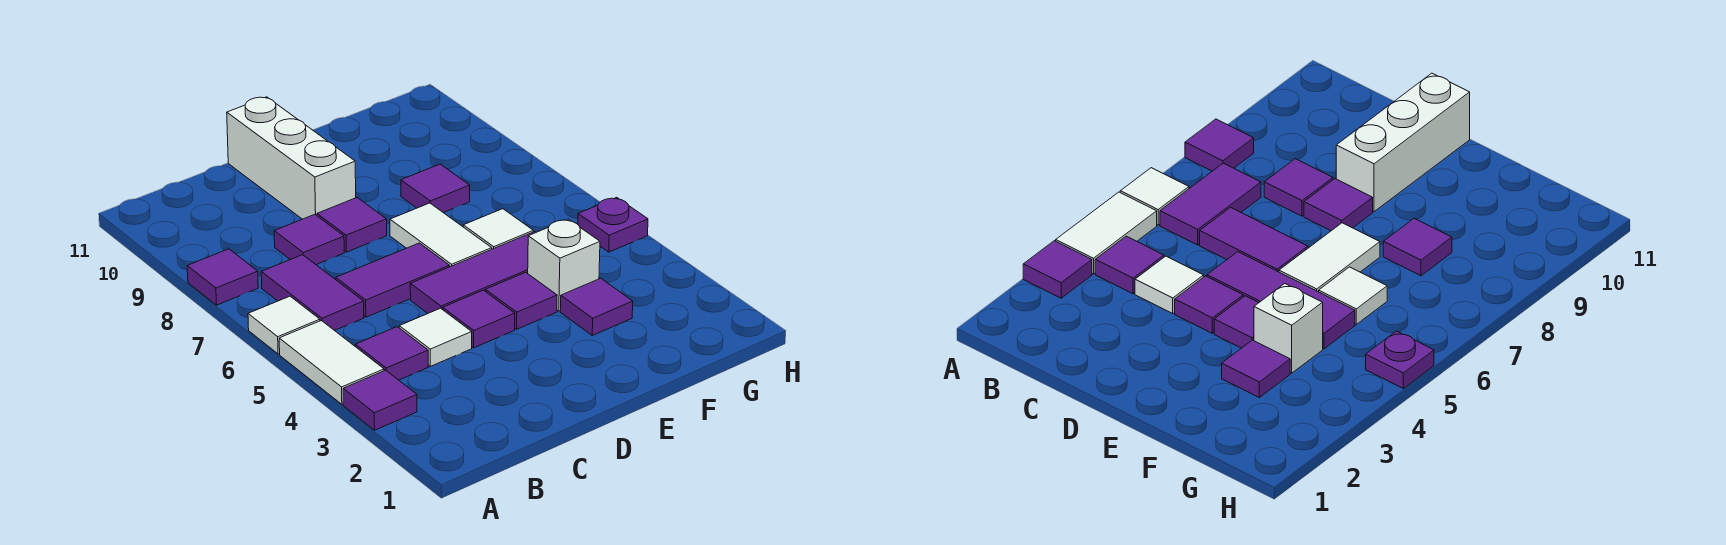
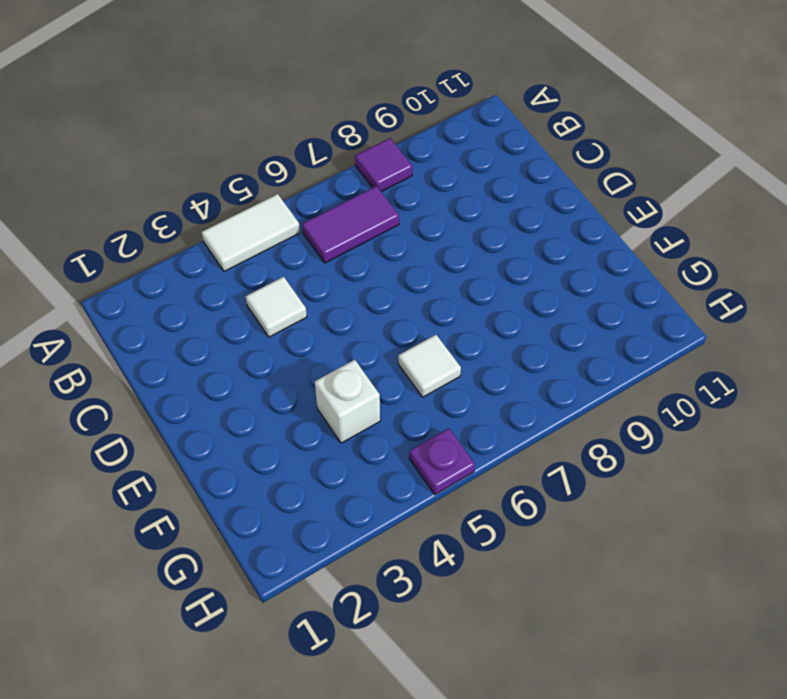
none -> purple tile A3 level 1
none -> white tile A6 level 1
none -> purple tile B4 level 1

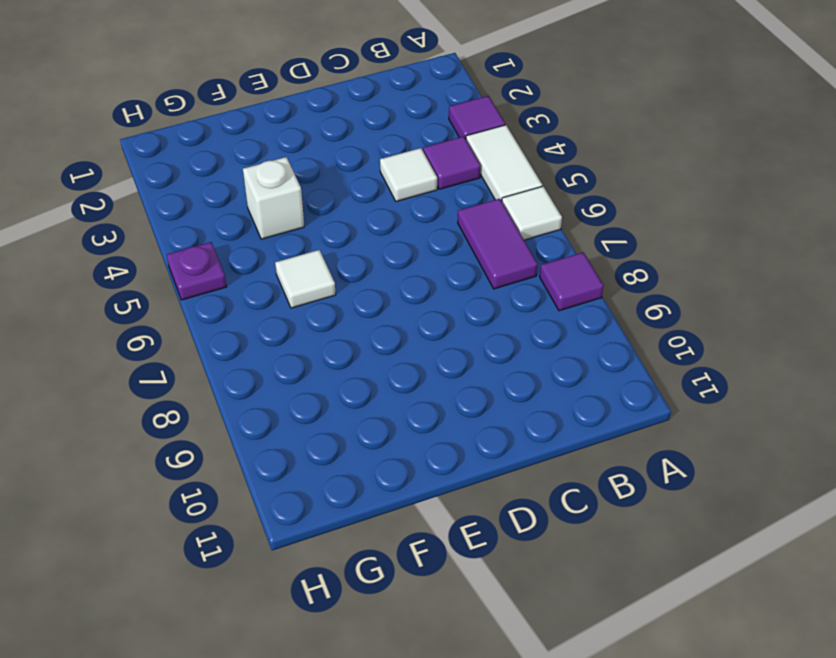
none -> purple tile C6:D6 level 1
none -> purple tile C8 level 1
none -> purple tile D4 level 1

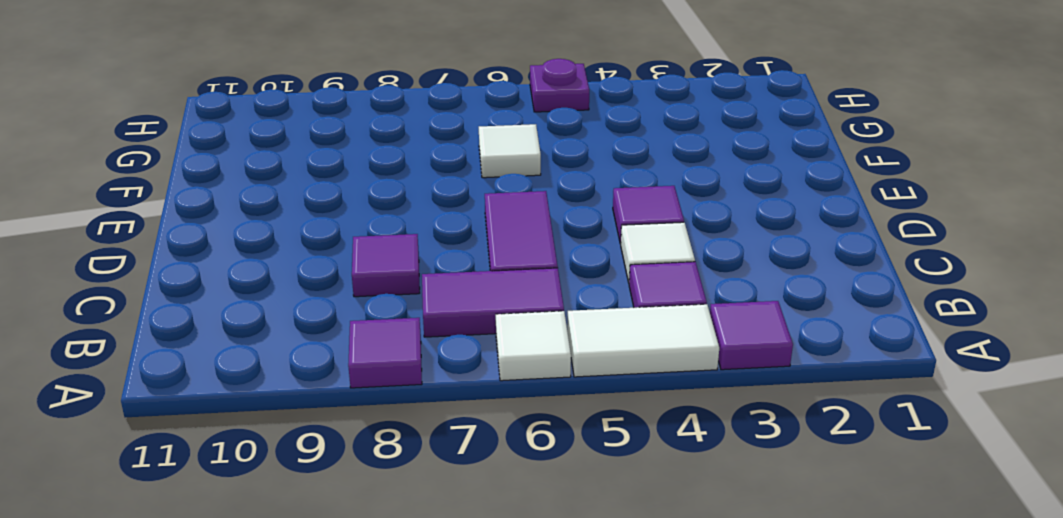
none -> purple tile D5:F5 level 1
none -> purple tile D8 level 1
none -> white brick D9:D11 level 1

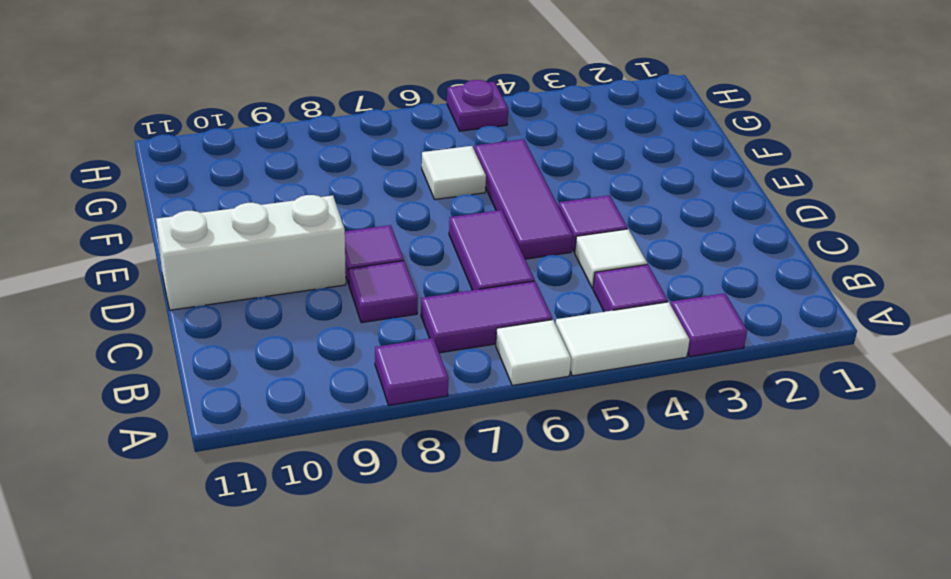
none -> purple tile E4 level 1
none -> white tile E6:E7 level 1
none -> purple tile F3 level 1

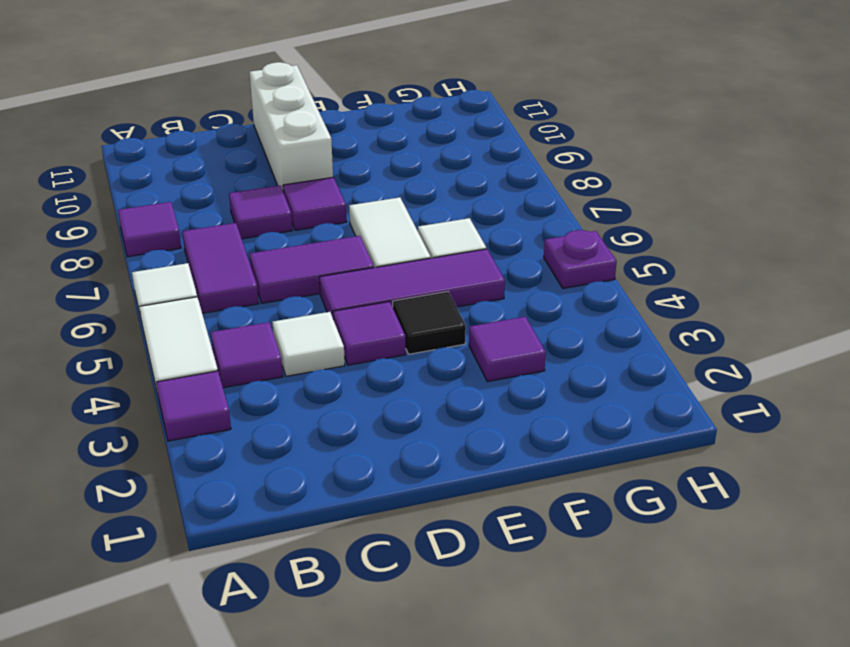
black tile E4 level 1 -> purple tile E4 level 1
none -> white brick F4 level 1
none -> purple tile F8 level 1

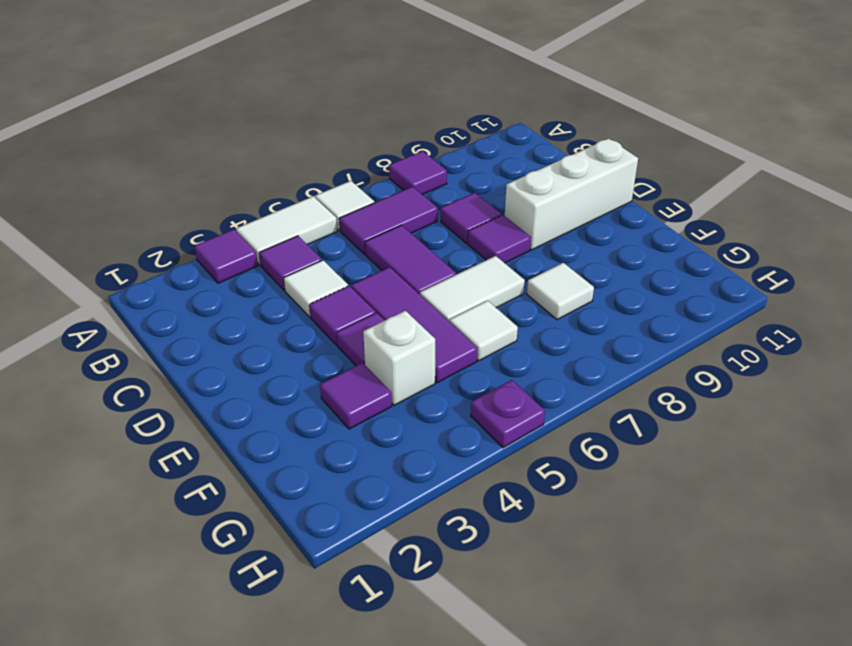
white tile F8 level 1 -> purple tile F8 level 1

